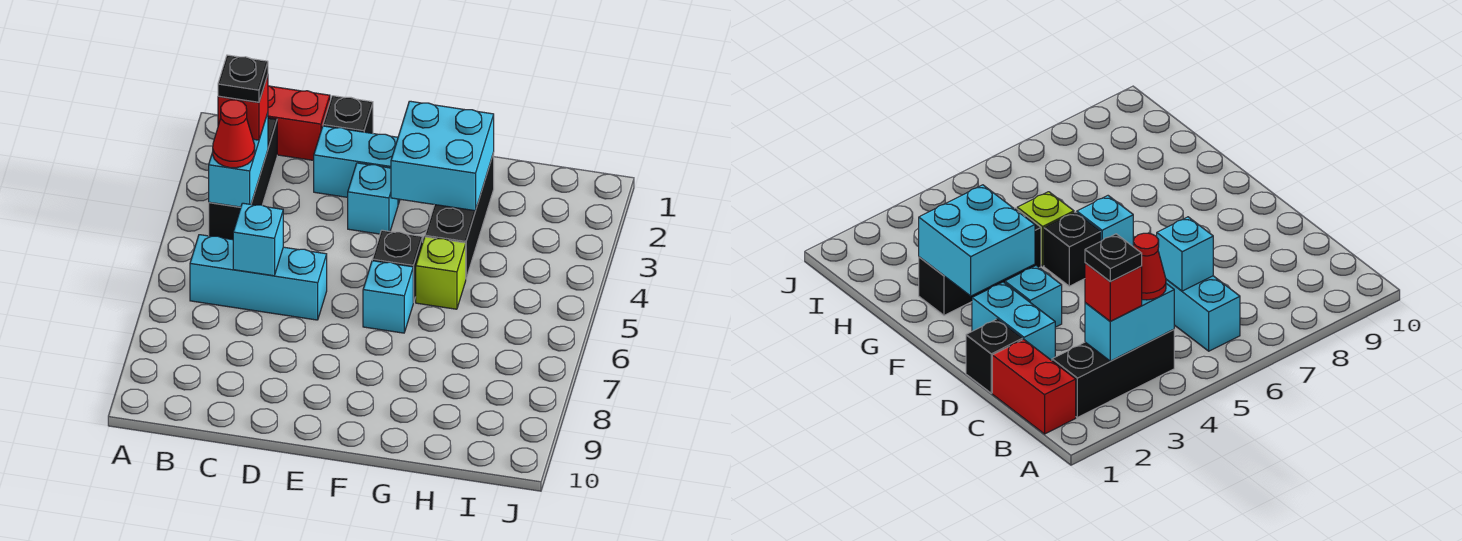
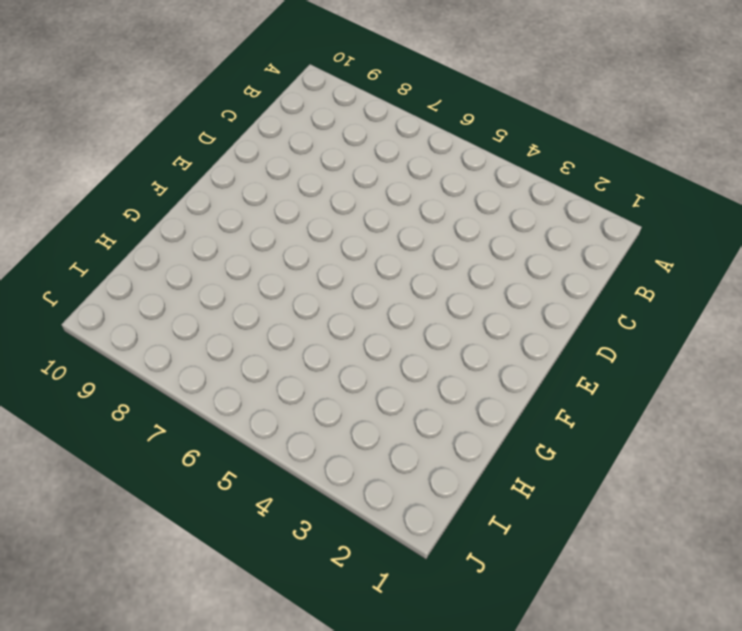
none -> red brick B1:C1 level 1
none -> black brick B2:B4 level 1
none -> cyan brick B6:D6 level 1

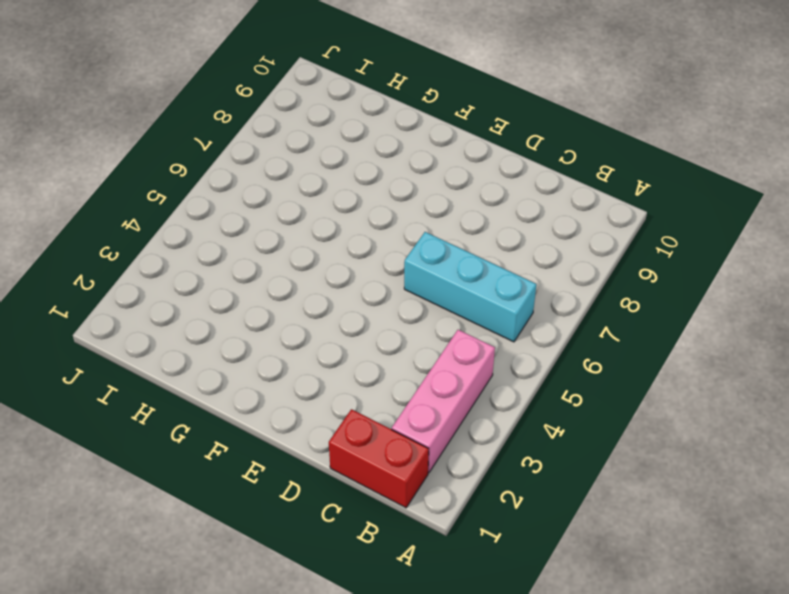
pink brick B2:B4 level 1 -> black brick B2:B4 level 1
none -> black brick D1 level 1
none -> cyan brick D2:E2 level 1
none -> cyan brick E3 level 1

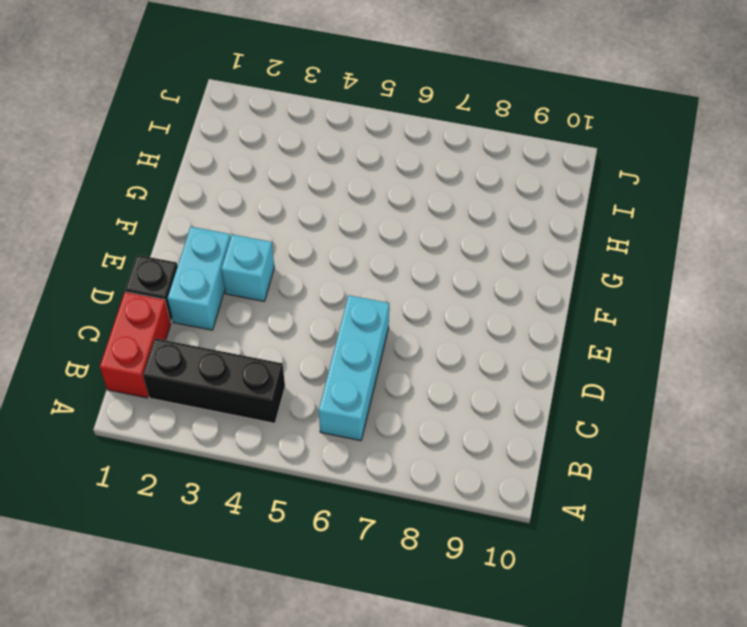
none -> black brick F5 level 1
none -> cyan brick F6 level 1
none -> black brick G2:G4 level 1

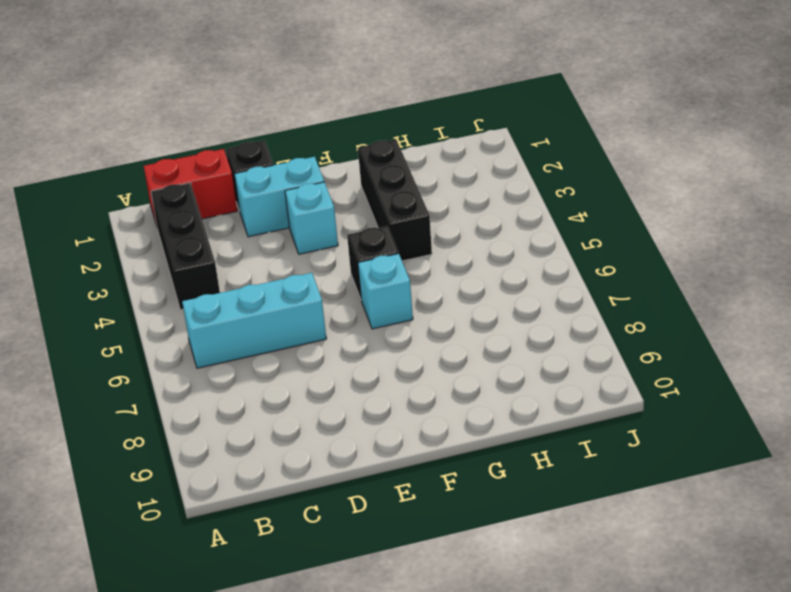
none -> lime brick G5 level 1
none -> cyan brick B3:B4 level 2
none -> cyan brick C6 level 2

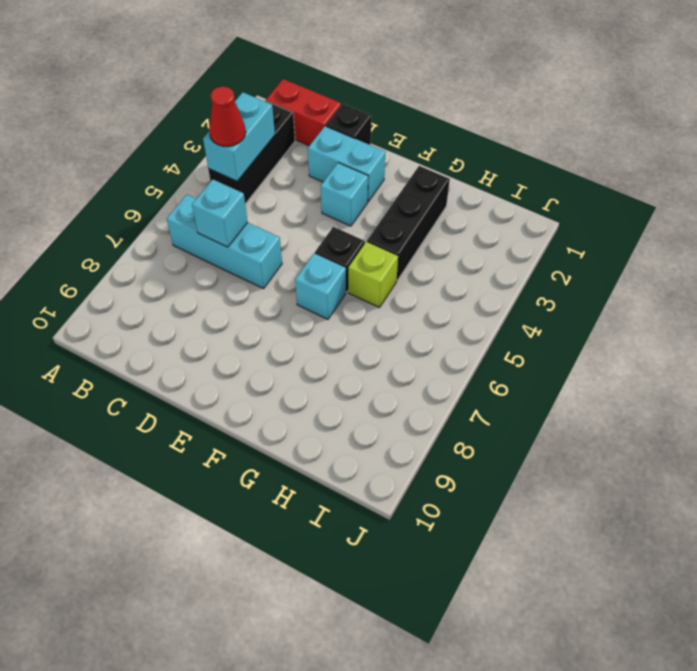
none -> cyan brick F2:G3 level 2
none -> red brick B3 level 3
none -> black plate B3 level 4

